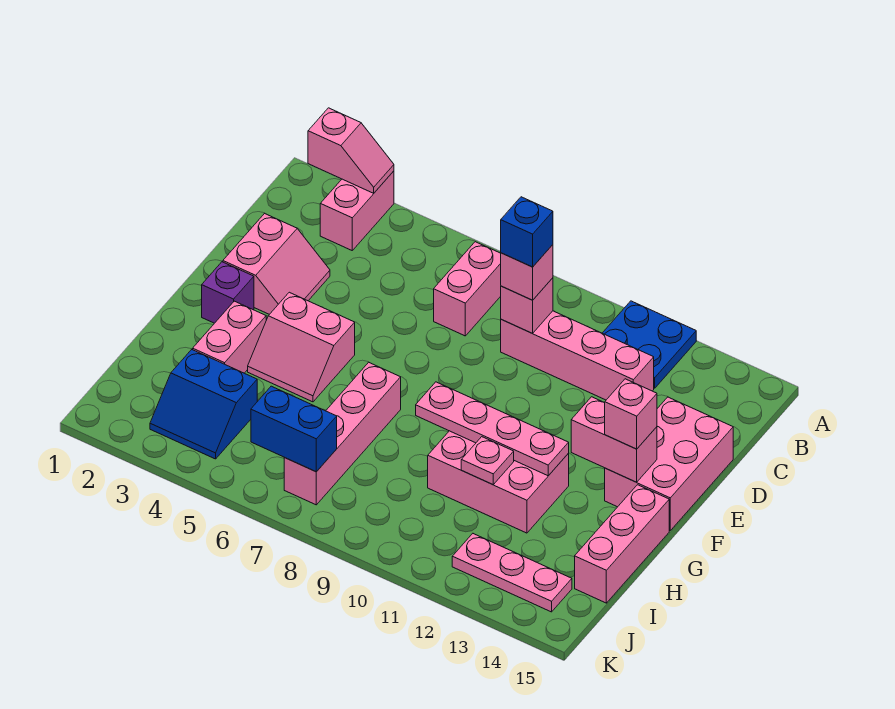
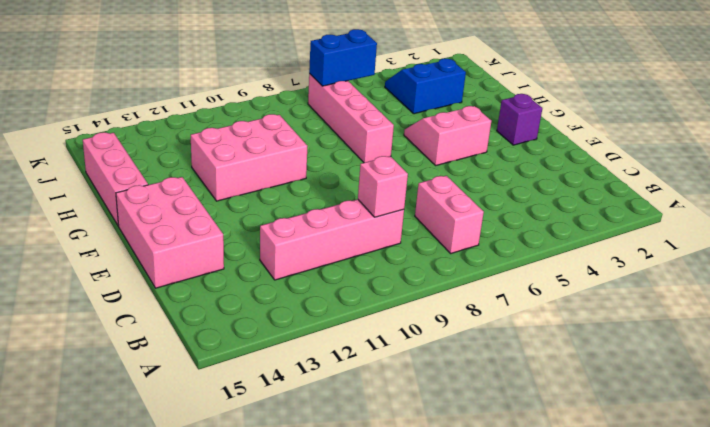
none -> pink brick A3:B3 level 1
none -> blue plate A11:B12 level 1
none -> pink slope D2:E3 level 1 top 2

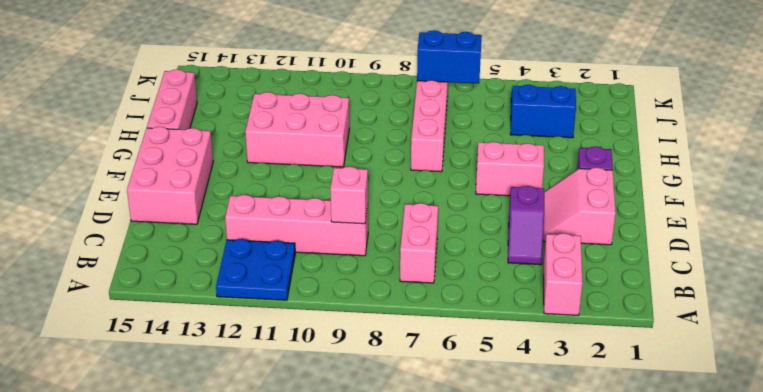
purple slope C4:D4 level 1 top D -> none
none -> pink brick G3:H3 level 1
none -> pink plate J12:J14 level 1
none -> pink slope A2:A3 level 2 top 2

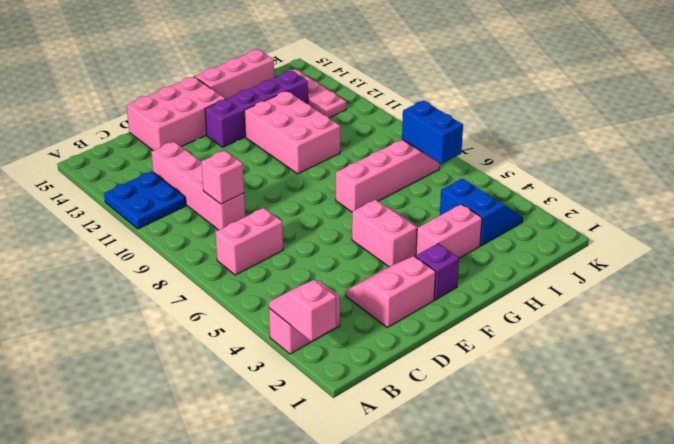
purple brick F13:I13 level 1 -> none
none -> pink brick F13:F14 level 2
none -> pink plate G9:G12 level 2
none -> pink plate H11 level 2

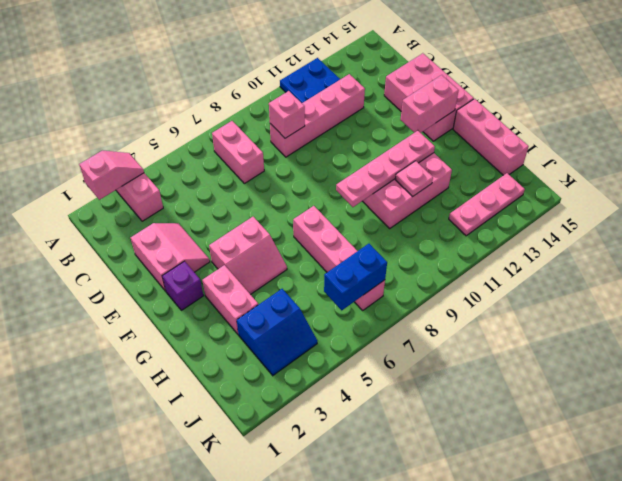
none -> pink brick C9 level 3
none -> pink brick F14 level 3
none -> blue brick C9 level 4

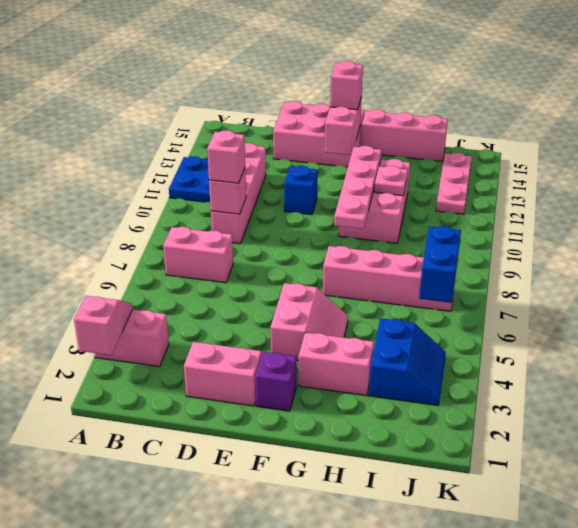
blue brick E11 level 1 -> blue brick C9 level 4

